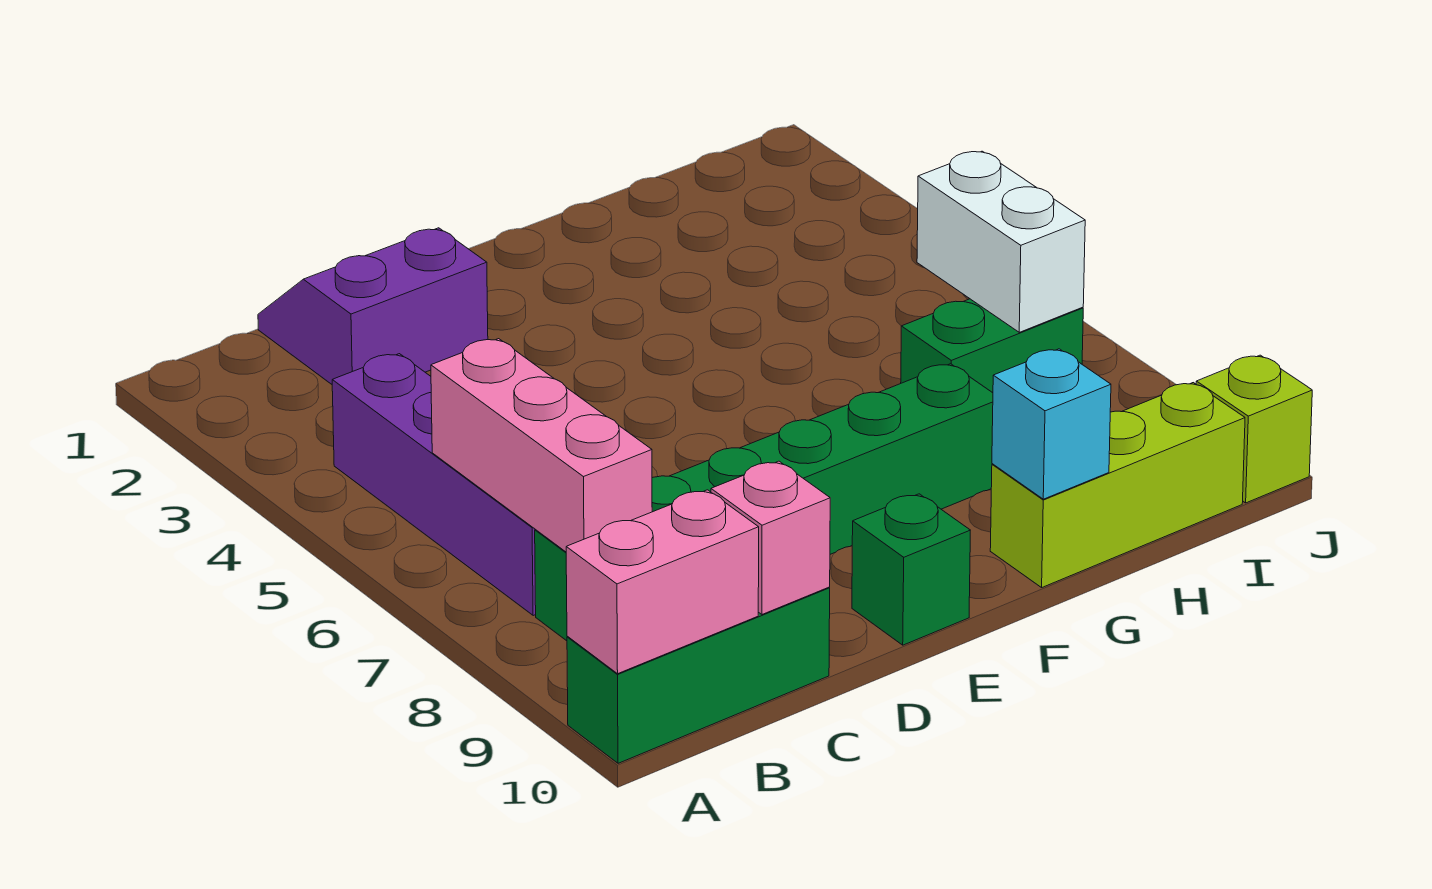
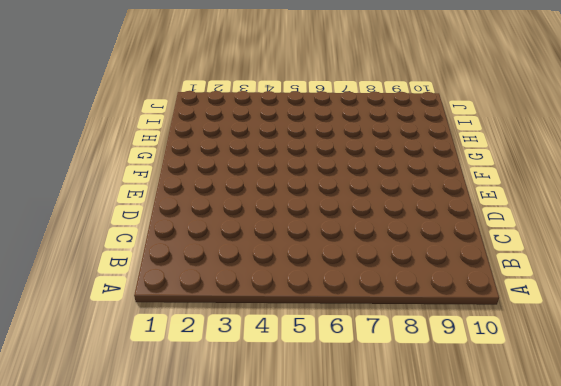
none -> green brick A10:C10 level 1
none -> purple brick B4:B7 level 1
none -> green brick B8:G8 level 1

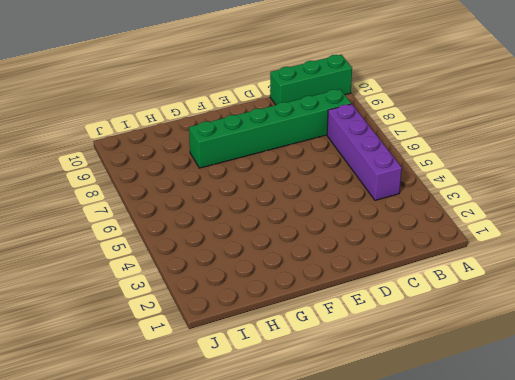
none -> purple slope C1:D2 level 1 top 2
none -> green brick E10 level 1
none -> lime brick G10:I10 level 1

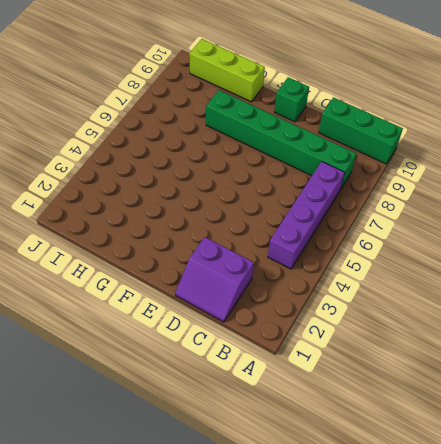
none -> green brick H7:I7 level 1
none -> lime brick J10 level 1
none -> pink brick A10:B10 level 2

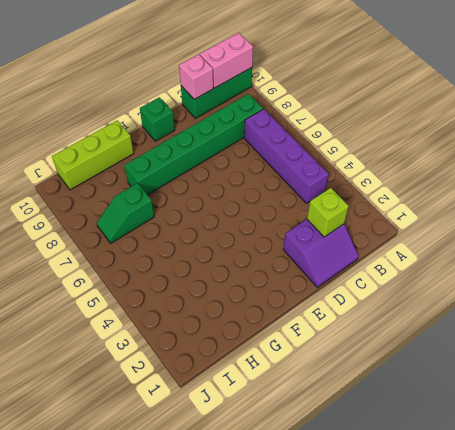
lime brick C2 level 2 -> lime brick J10 level 1
green slope H7:I7 level 1 top H -> green brick H7:I7 level 1
none -> pink brick B6:B8 level 2
none -> cyan brick G10 level 2
none -> white brick I6:I7 level 2

